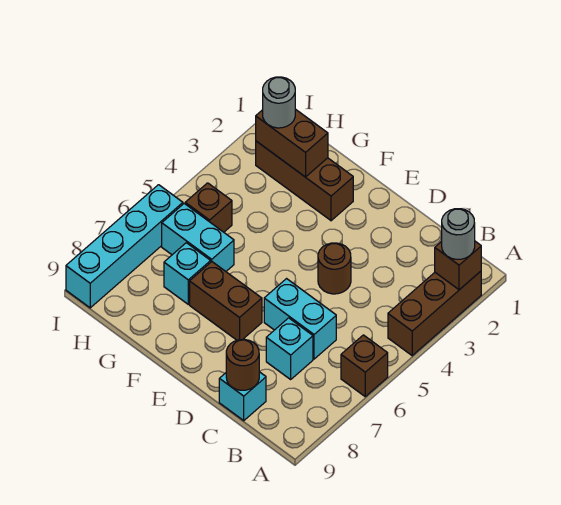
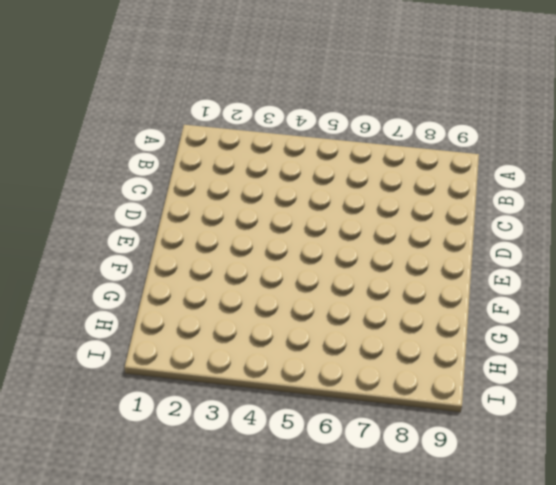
none -> brown brick A2:A4 level 1
none -> brown brick A6 level 1
none -> cyan brick C6:D6 level 1

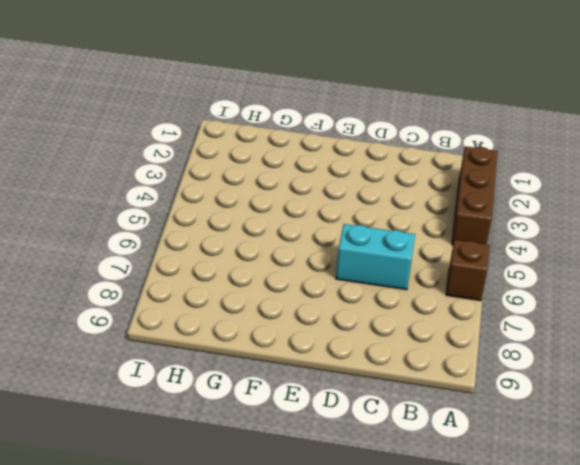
none -> cyan brick C7 level 1
none -> cyan brick C9 level 1
none -> brown round brick D4 level 1

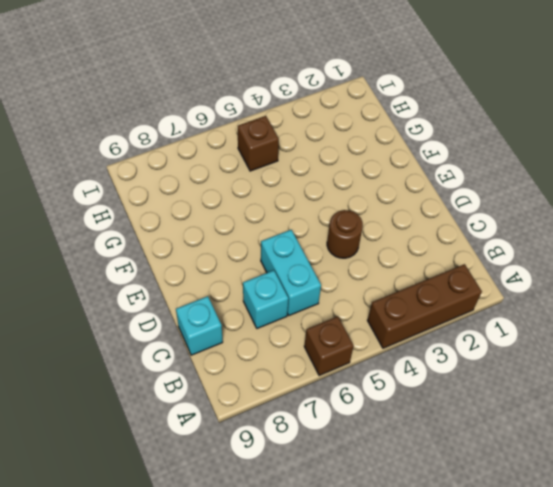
none -> brown brick E7:F7 level 1
none -> brown brick F2:H2 level 1
none -> cyan brick G6:H6 level 1

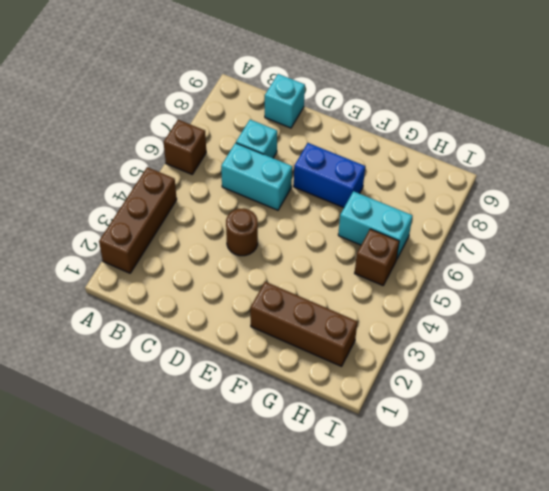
blue brick E7:F7 level 1 -> brown brick E7:F7 level 1
none -> cyan brick G7 level 1
none -> cyan brick I6:I9 level 1
none -> brown brick A2 level 2

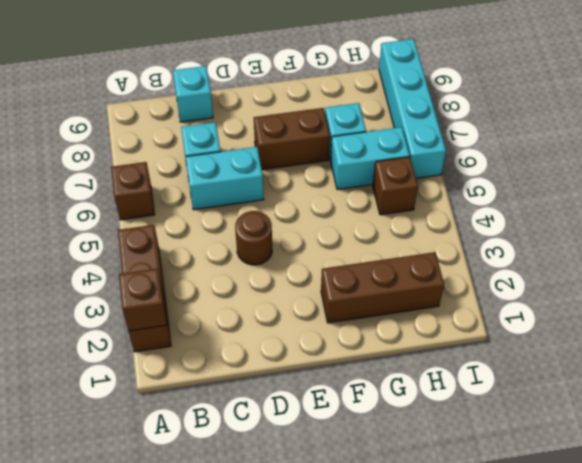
none -> brown round brick C9 level 2
none -> brown brick G2:H2 level 2
none -> grey round brick A2 level 3

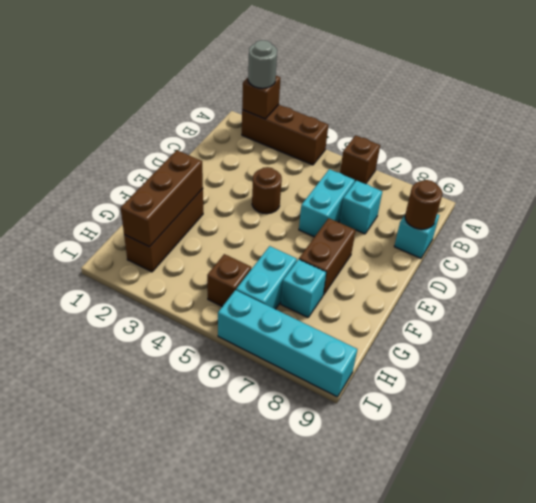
brown brick F2:H2 level 2 -> brown brick G2:H2 level 2
none -> grey round brick H2 level 3

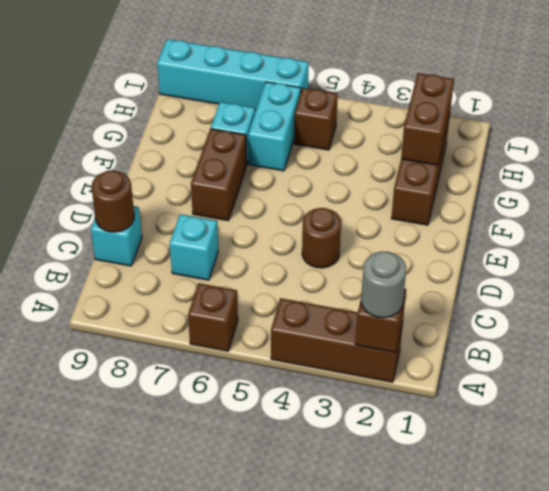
none -> cyan brick C6:D6 level 1
none -> grey round brick H2 level 3

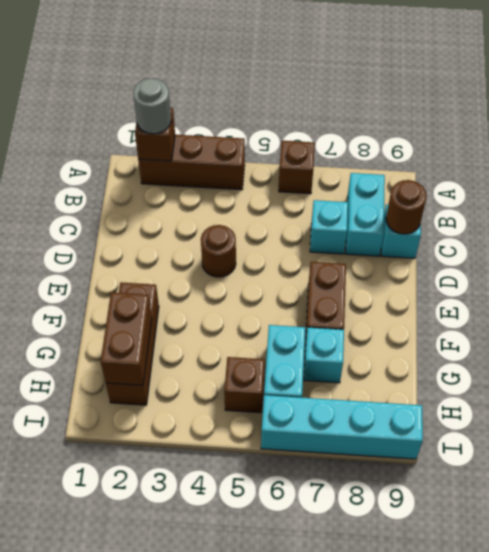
cyan brick B8:C8 level 1 -> cyan brick C6:D6 level 1
none -> grey round brick H2 level 3

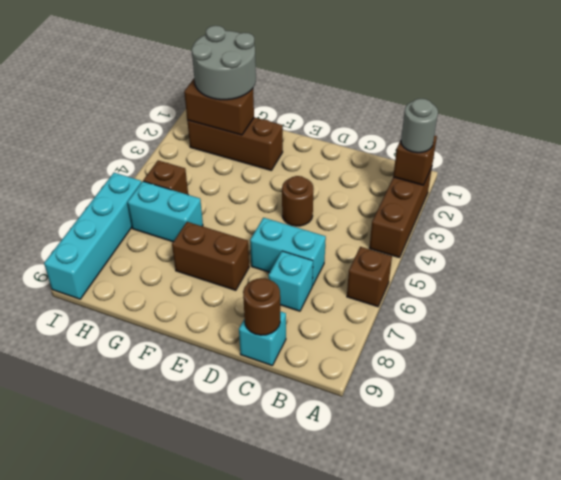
grey round brick G1:H2 level 3 -> grey round brick H2 level 3
none -> cyan brick G7 level 1

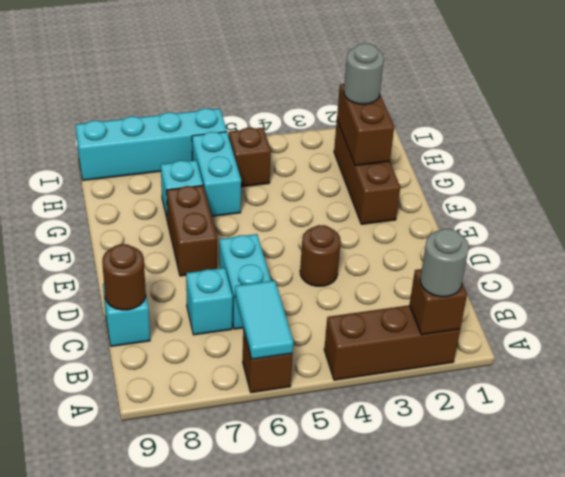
cyan tile A6:B6 level 2 -> none

